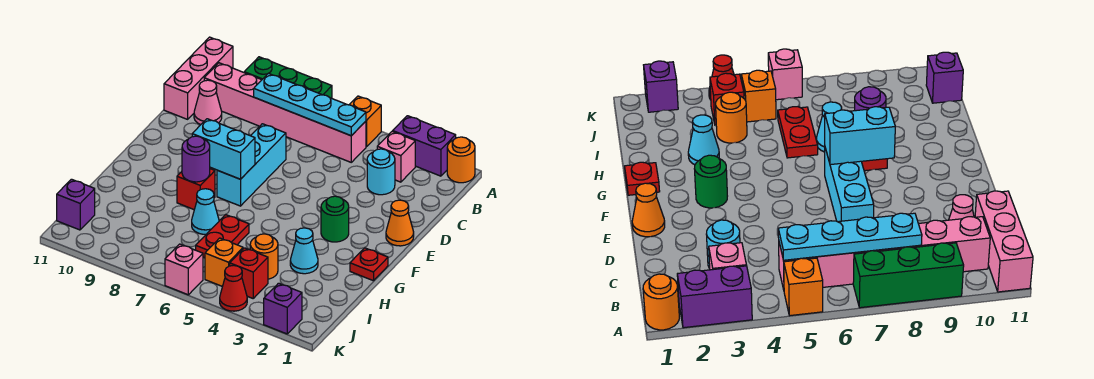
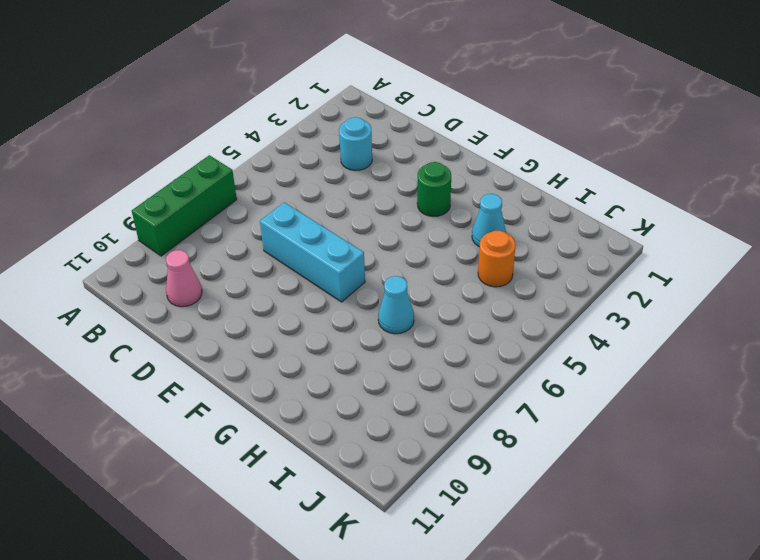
none -> orange round brick A1 level 1
none -> purple brick A2:A3 level 1
none -> orange brick A5 level 1

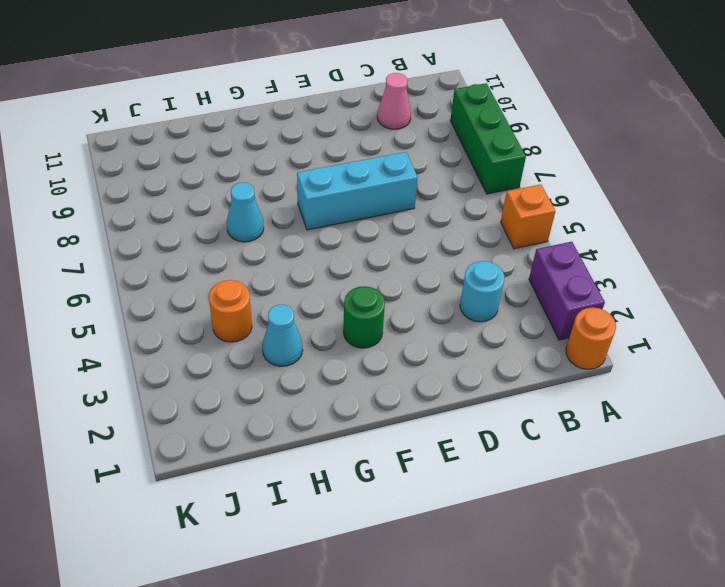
none -> pink brick A11:C11 level 1
none -> pink brick B3 level 1
none -> pink brick B5:B10 level 1

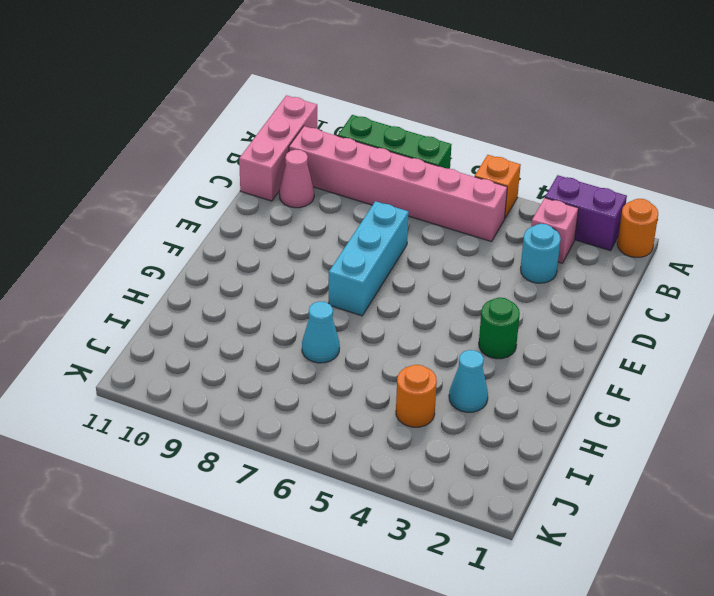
none -> orange cone E1 level 1
none -> red plate G1 level 1
none -> red brick G8 level 1

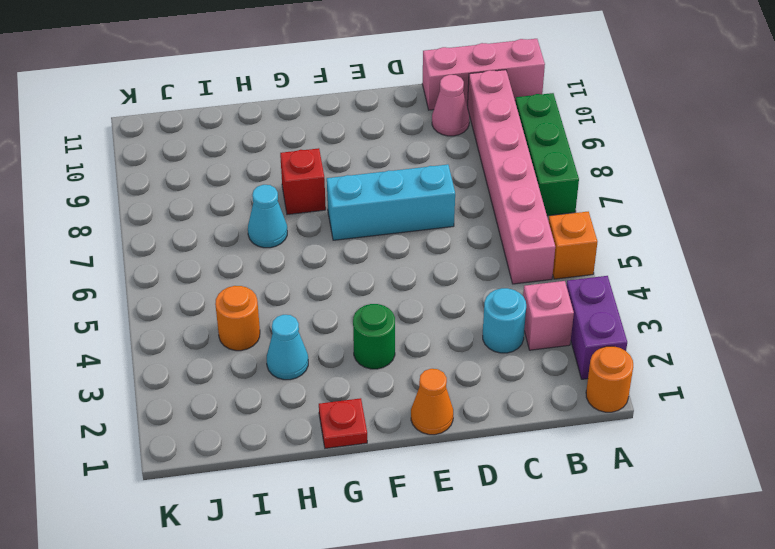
none -> red plate H6:I6 level 1
none -> red brick J4 level 1
none -> orange brick J5 level 1

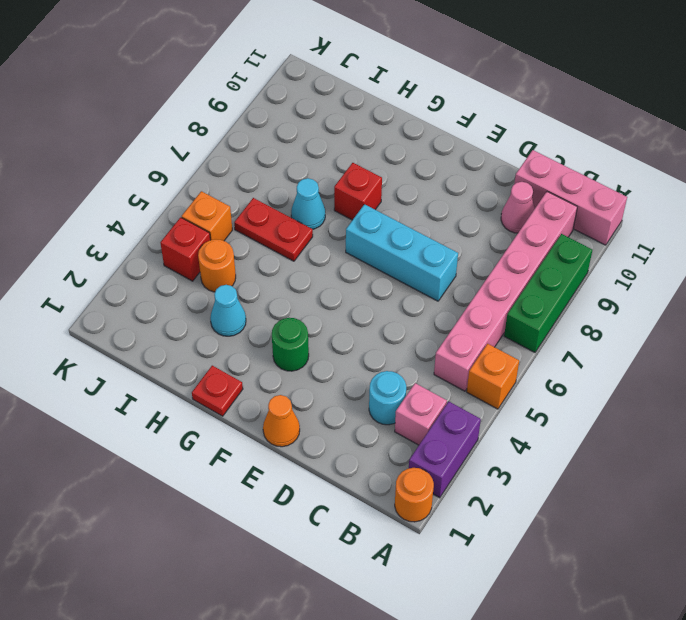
none -> purple brick J11 level 1
none -> purple brick K2 level 1
none -> red cone K4 level 1

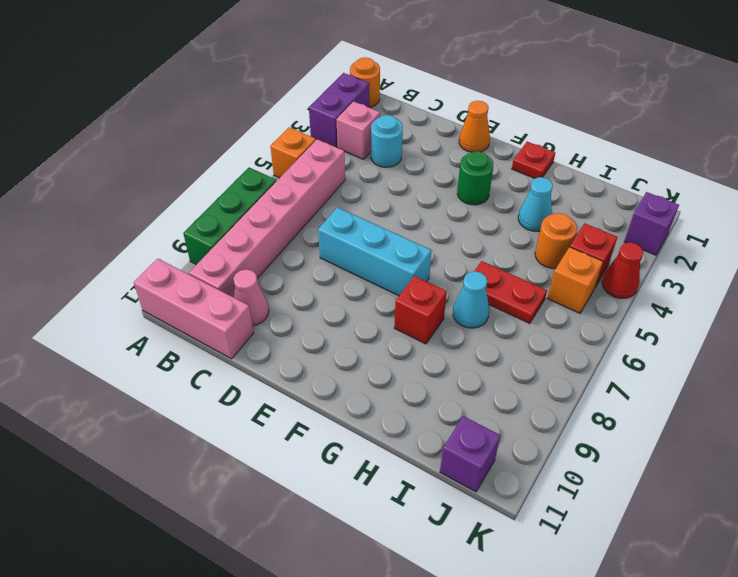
none -> pink brick K6 level 1
none -> cyan plate B5:B8 level 2
none -> cyan brick F7:F8 level 2

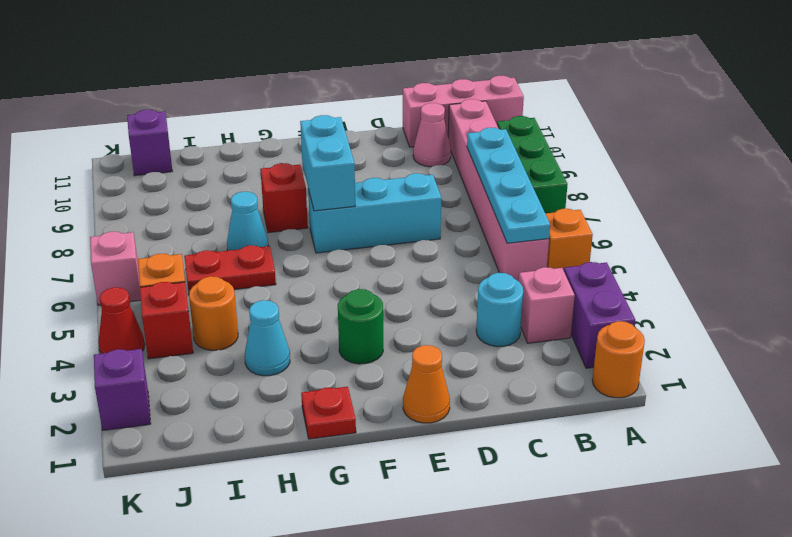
none -> purple round brick G8 level 2

